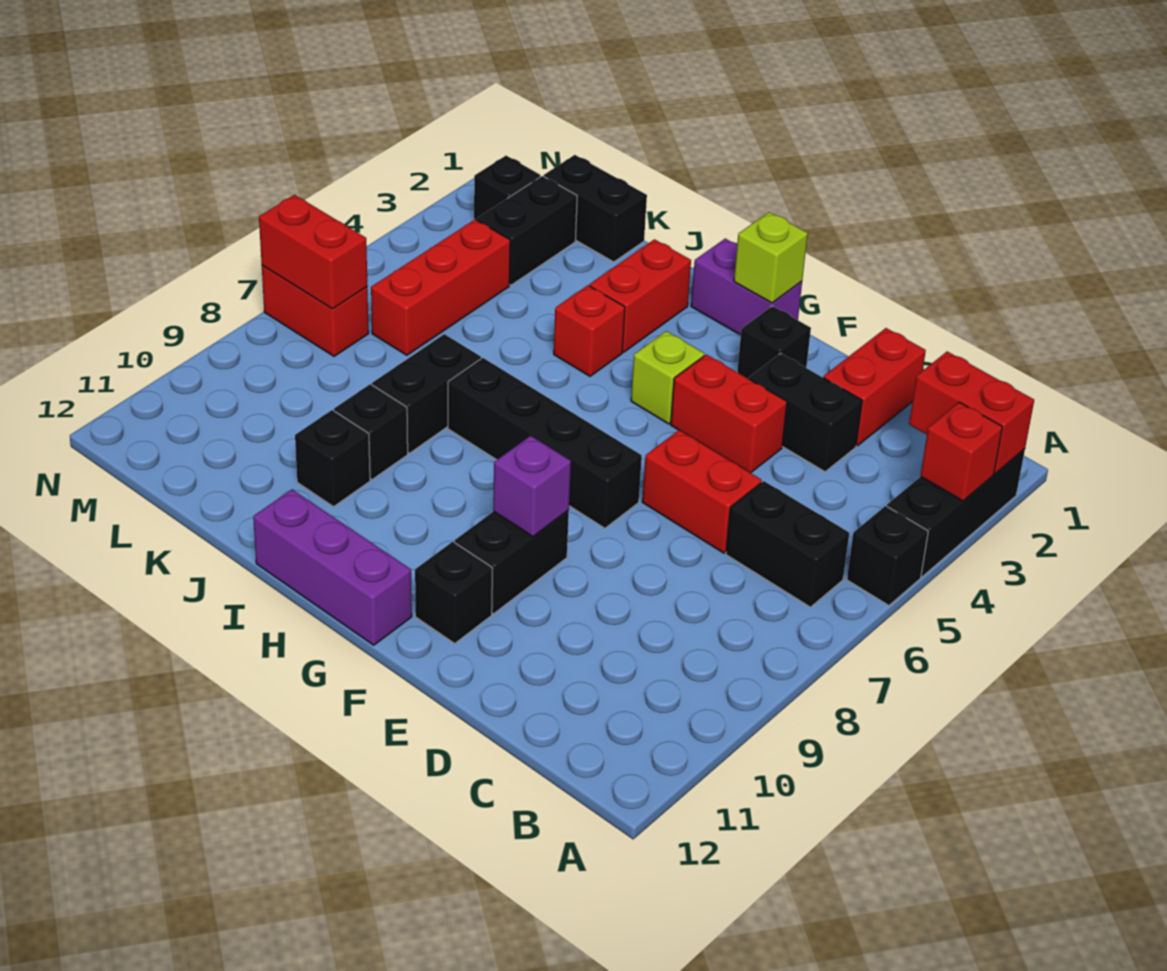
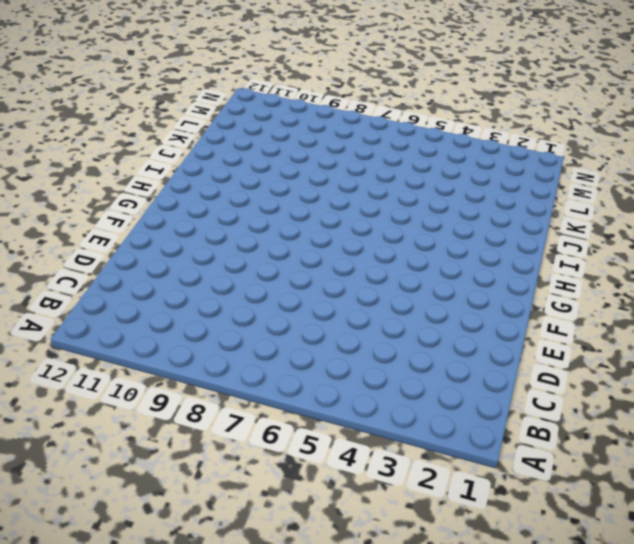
none -> black brick A2:A4 level 1
none -> black brick A5 level 1
none -> black brick B6:C6 level 1

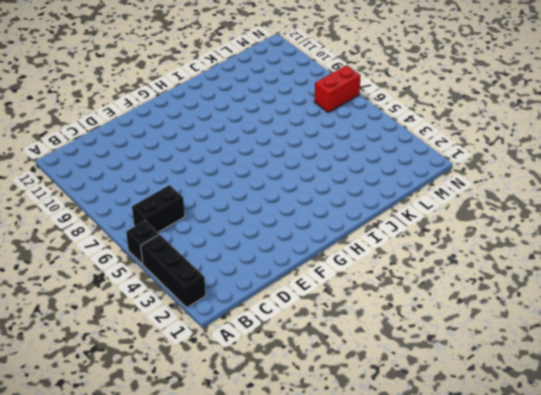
none -> red brick D1:D2 level 1
none -> black brick D3:E3 level 1
none -> red brick D6:E6 level 1

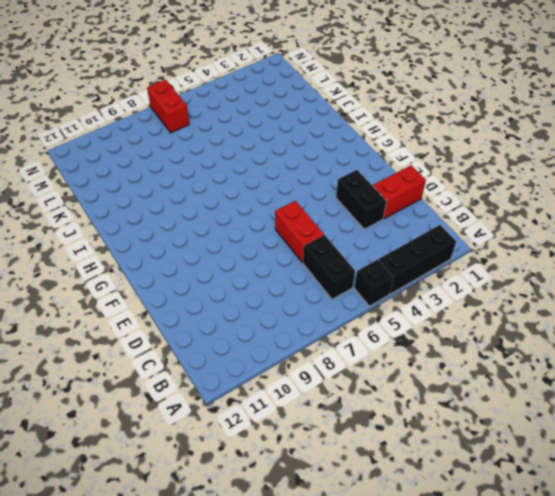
none -> red brick E4:F4 level 1
none -> black brick F2 level 1
none -> black brick F7:I7 level 1

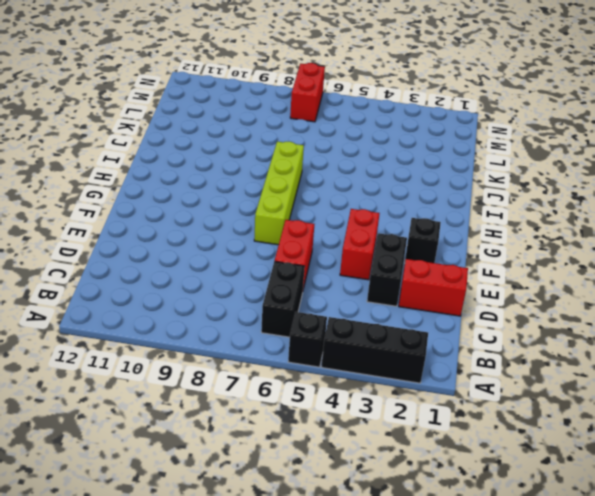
lime brick F7:I7 level 1 -> black brick F7:I7 level 1
none -> black brick F9:F10 level 1
none -> black brick F11 level 1
none -> purple brick G1:H1 level 1

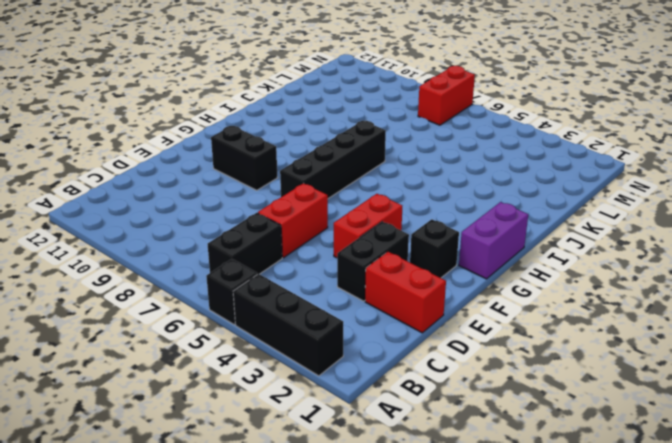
none -> black brick F11 level 1
none -> lime brick G4 level 1
none -> purple brick G12:I12 level 1

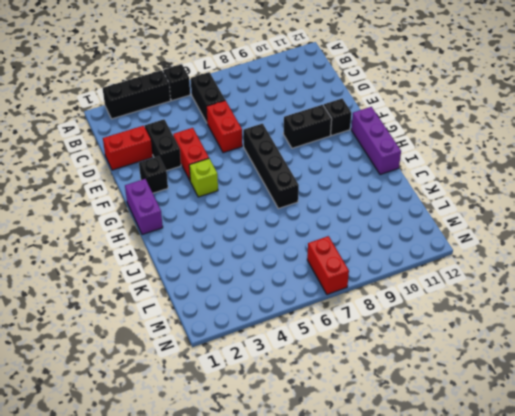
none -> red brick I2:I3 level 1
none -> red brick I4 level 1
none -> black brick J7:J8 level 1

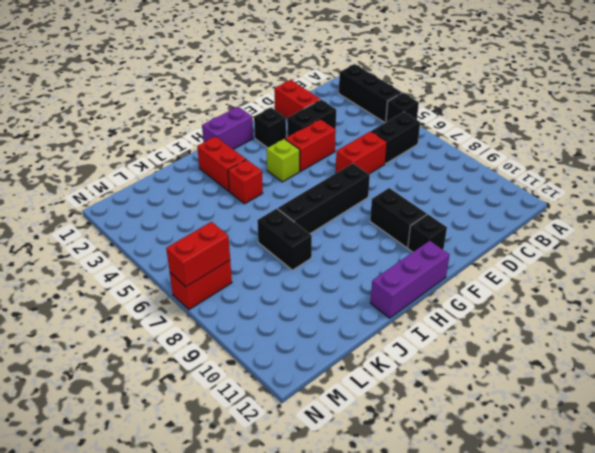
none -> black brick J9 level 1
none -> black brick J10 level 1
none -> black brick K1:L1 level 1

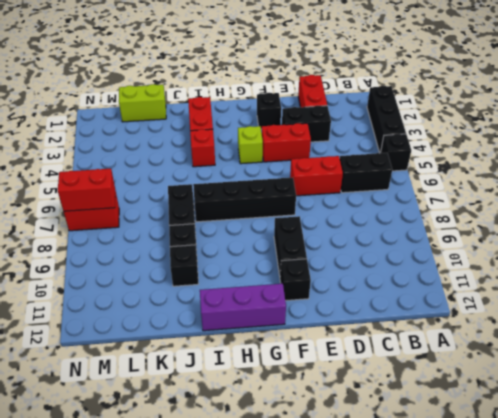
lime brick K1:L1 level 1 -> black brick K1:L1 level 1
none -> purple brick G1:H1 level 1
none -> black brick L2:L3 level 1
none -> red brick L4:L6 level 1

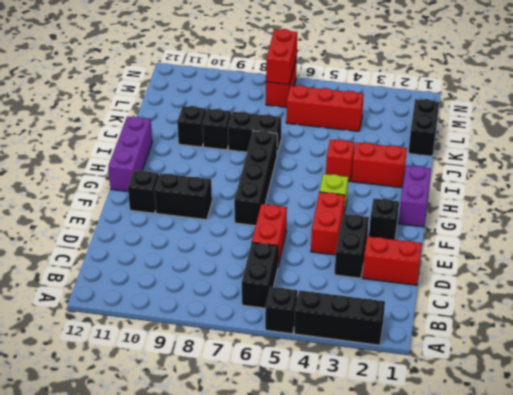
none -> black brick L2:L3 level 1
none -> black brick M2 level 1
none -> red brick A2:B2 level 2

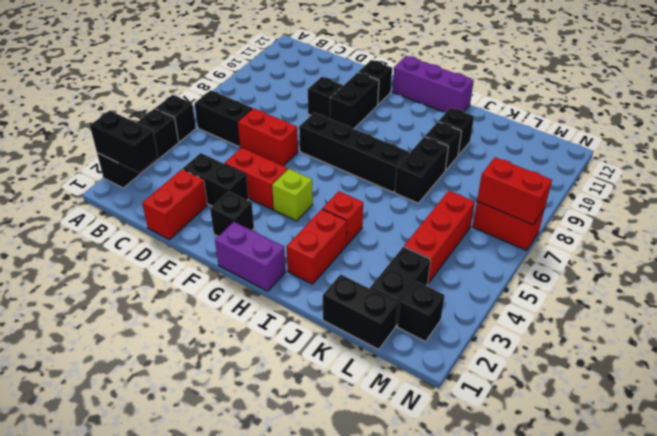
black brick A2:B2 level 2 -> red brick A2:B2 level 2
black brick E9 level 1 -> none
none -> red brick A3 level 2
none -> purple brick F9 level 2
none -> lime brick G1 level 2

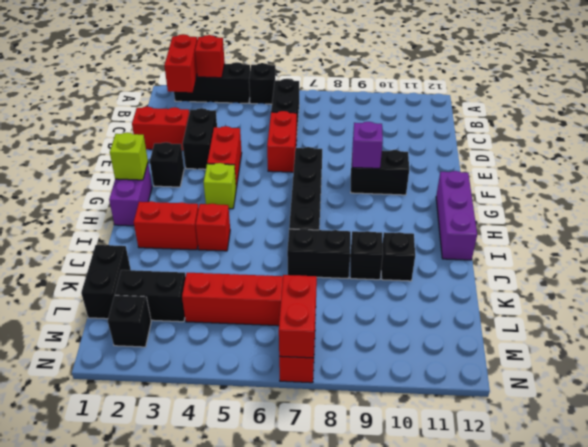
none -> black brick F11 level 1

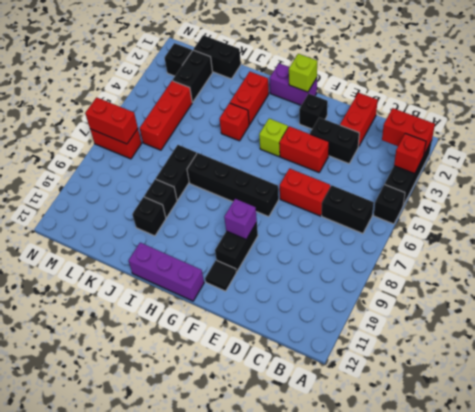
black tile F11 level 1 -> black brick F11 level 1

